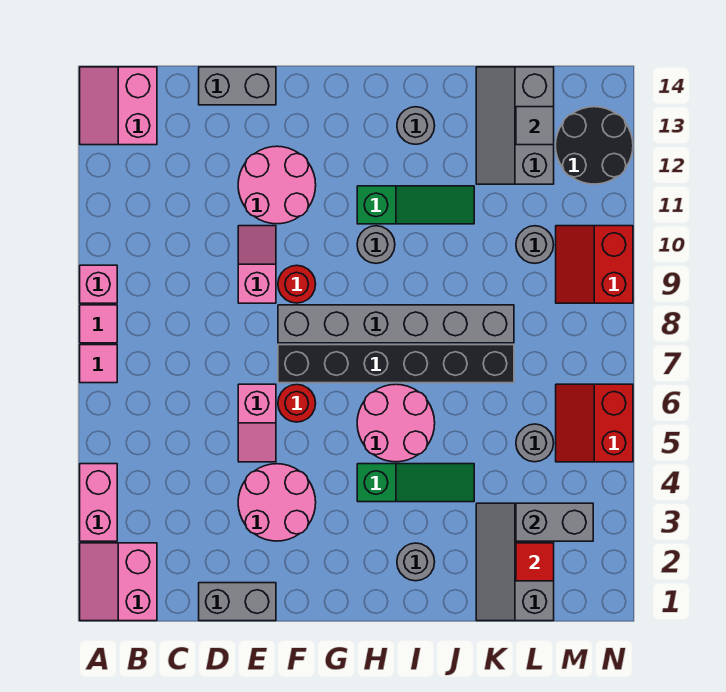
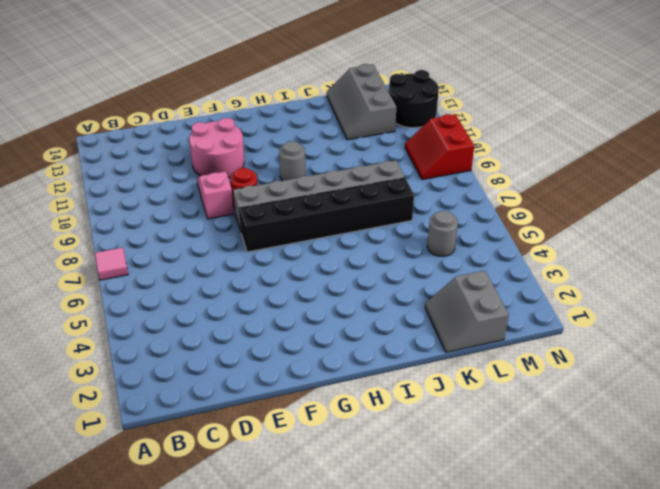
grey slope K1:L2 level 1 top L -> grey slope K1:L3 level 1 top L
none -> pink slope A1:B2 level 1 top B
none -> pink brick A3:A4 level 1
none -> pink tile A8 level 1
none -> pink brick A9 level 1

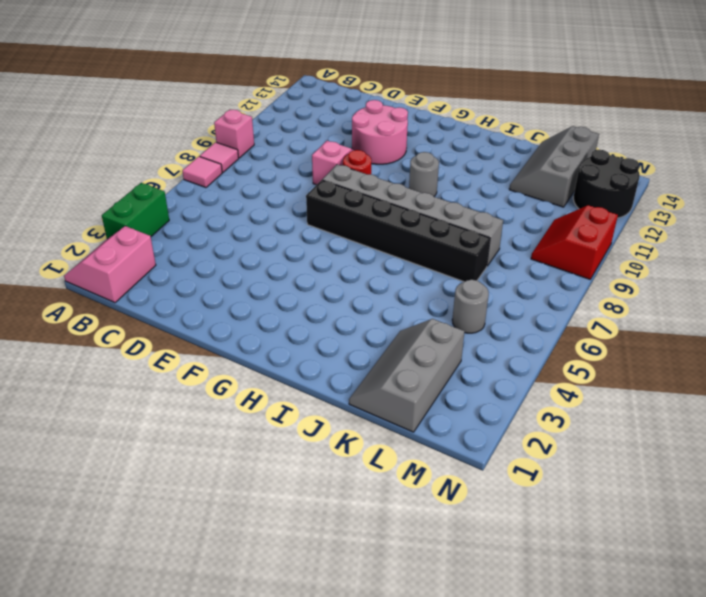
green brick A3:A4 level 1 -> pink brick A3:A4 level 1
none -> pink slope A13:B14 level 1 top B
none -> grey brick D1:E1 level 1
none -> grey brick D14:E14 level 1
none -> pink round brick E3:F4 level 1

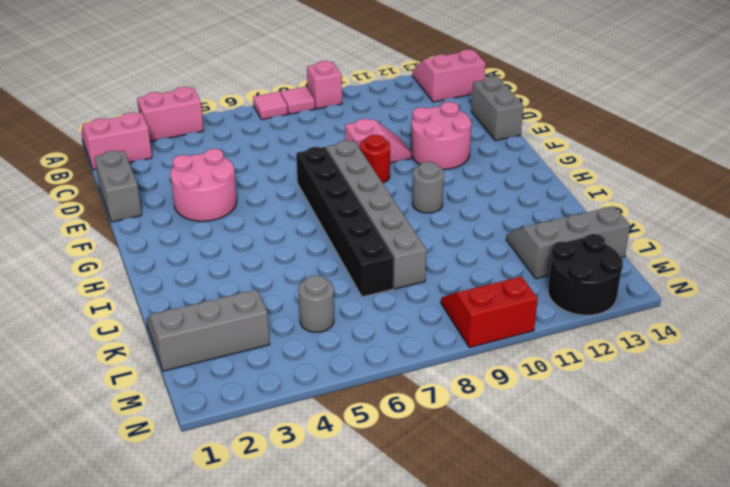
none -> pink slope E5:E6 level 1 top 6
none -> red round brick F6 level 1
none -> green slope H4:J4 level 1 top H
none -> pink round brick H5:I6 level 1

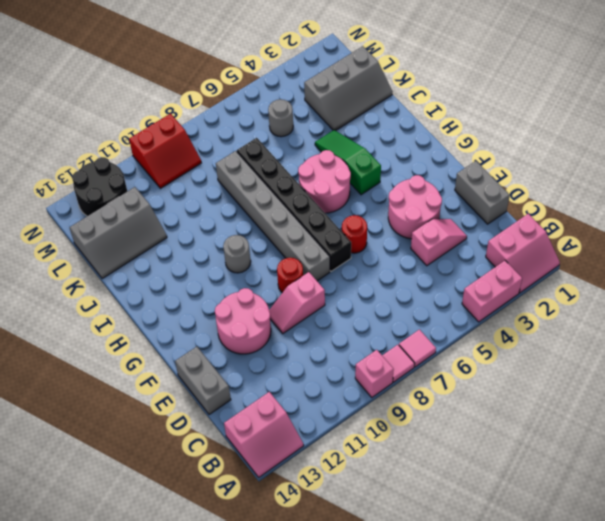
pink slope D3:D4 level 1 top 4 -> pink slope E5:E6 level 1 top 6
none -> green slope H11:J11 level 1 top H
none -> grey round brick I2 level 1
none -> grey round brick I13 level 1
none -> grey round brick L10 level 1

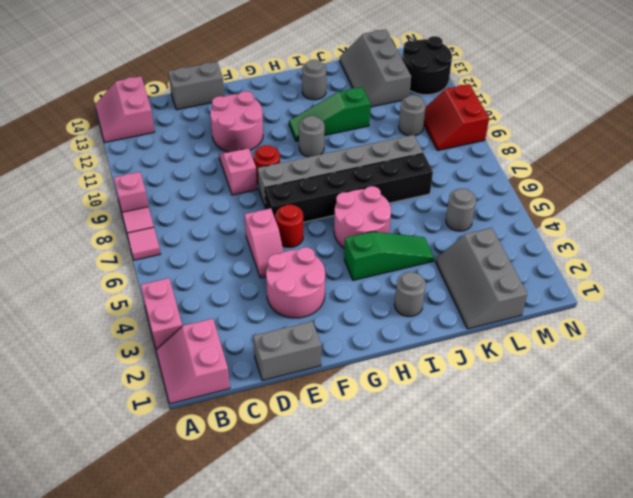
green slope H11:J11 level 1 top J -> green slope H11:J11 level 1 top H
none -> red slope M5:N6 level 1 top N
none -> red tile L2 level 2
none -> grey brick L3:M3 level 2
none -> grey tile L13 level 2

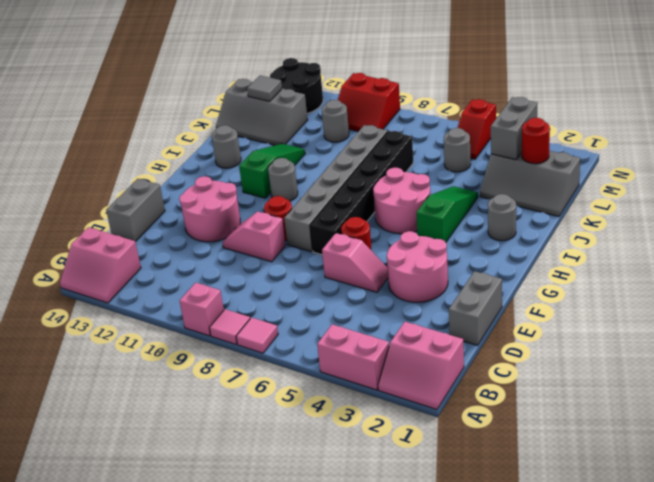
red round brick L2 level 2 -> red tile L2 level 2
red slope M5:N5 level 1 top N -> red slope M5:N6 level 1 top N

